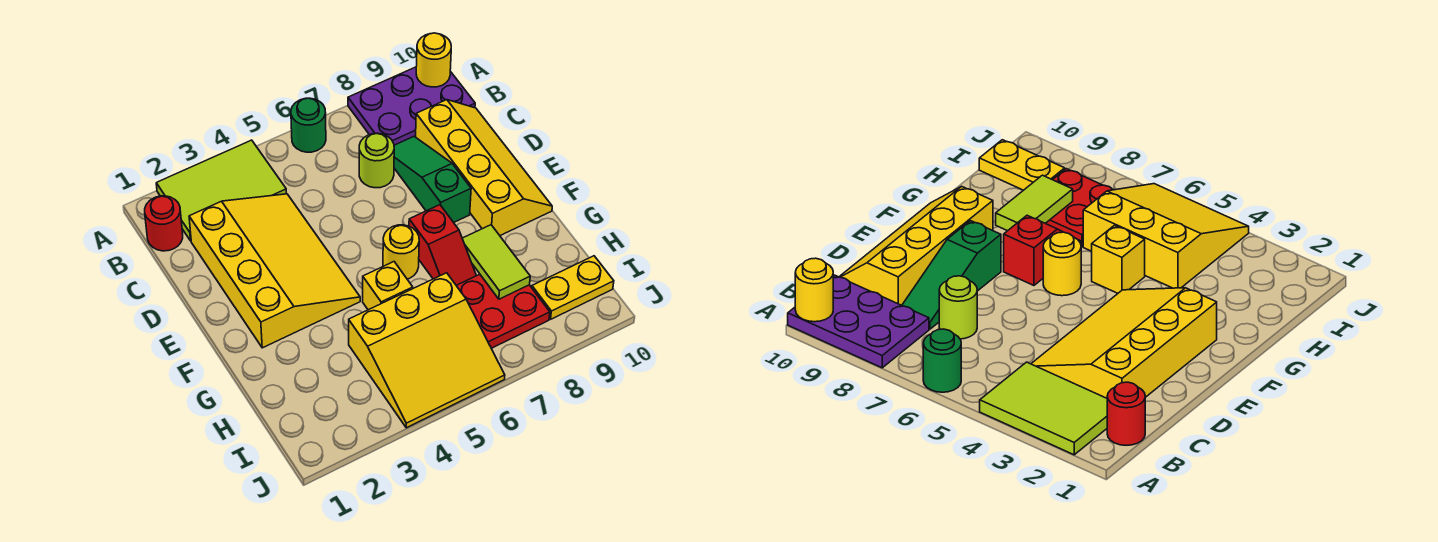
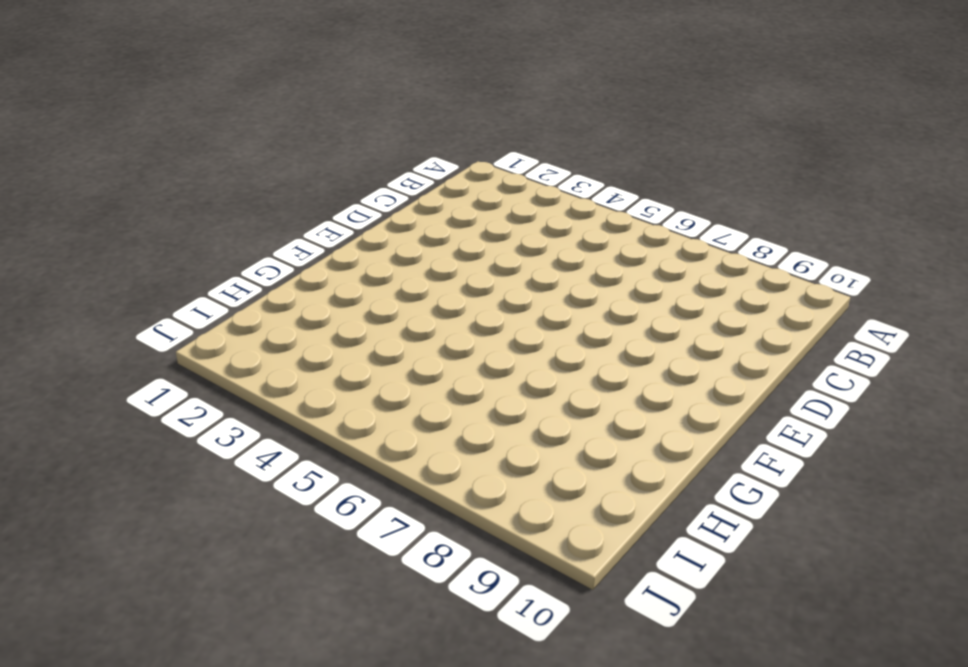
none -> lime tile A2:B4 level 1
none -> green round brick A6 level 1
none -> purple plate A8:B10 level 1

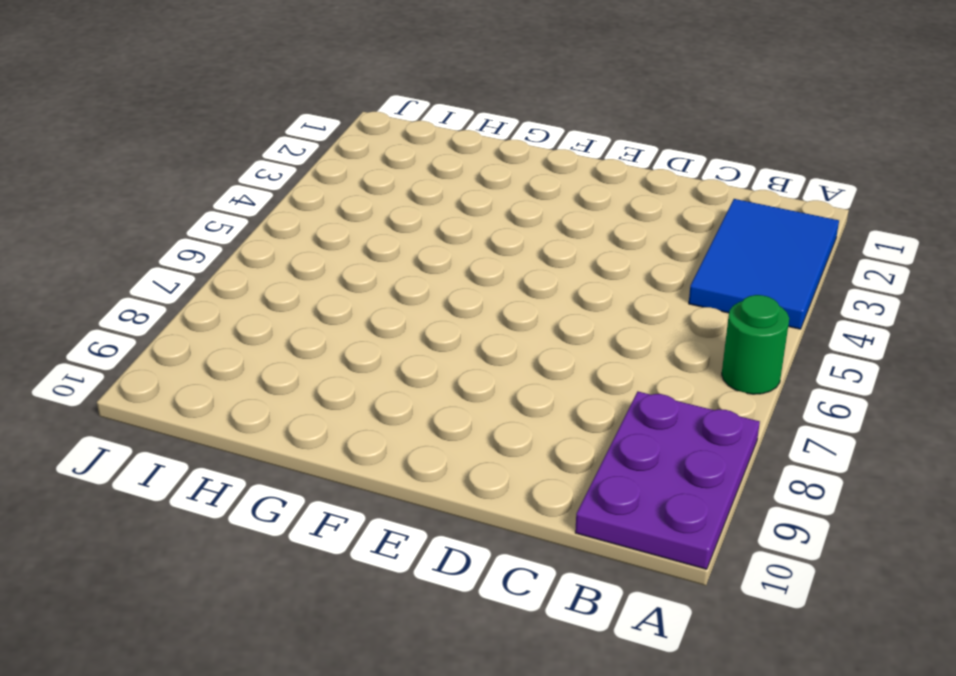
blue tile A2:B4 level 1 -> lime tile A2:B4 level 1
none -> red round brick B1 level 1
none -> yellow slope C2:F4 level 1 top 2
none -> lime round brick C7 level 1

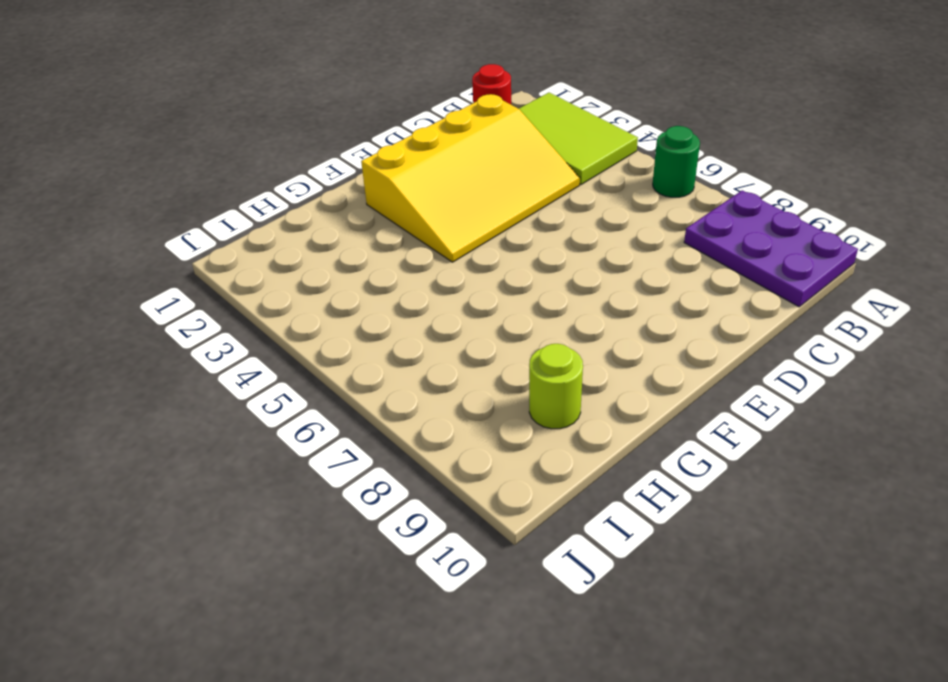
lime round brick H9 level 1 -> lime round brick C7 level 1
none -> green slope C8:E8 level 1 top E
none -> yellow slope C9:F10 level 1 top 9
none -> yellow round brick F6 level 1

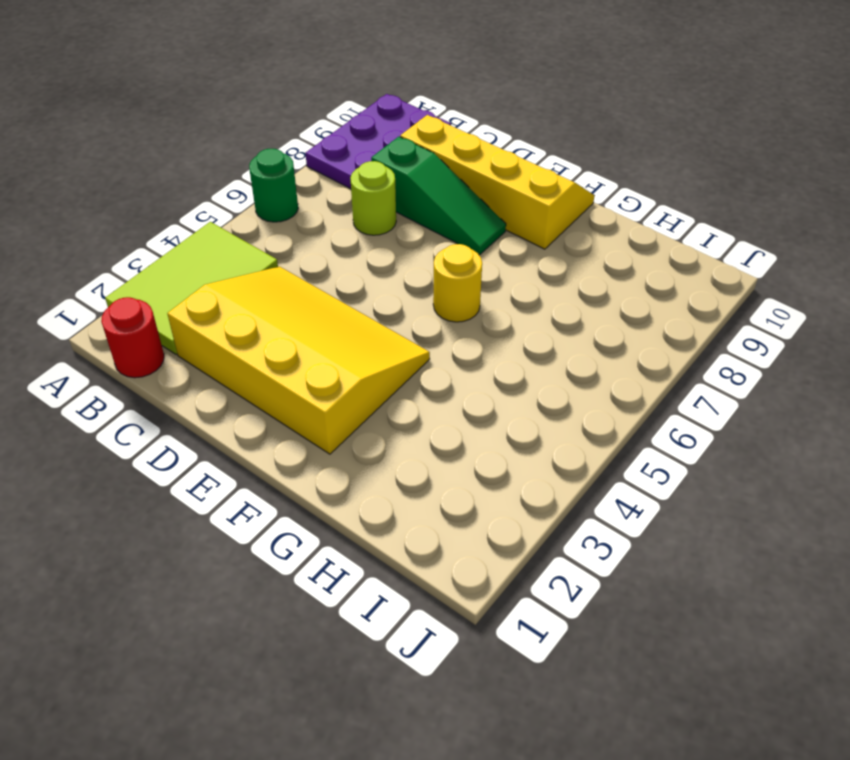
green slope C8:E8 level 1 top C -> green slope C8:E8 level 1 top E
none -> red slope F7:G7 level 1 top F
none -> yellow brick G5 level 1
none -> yellow slope H4:J6 level 1 top H

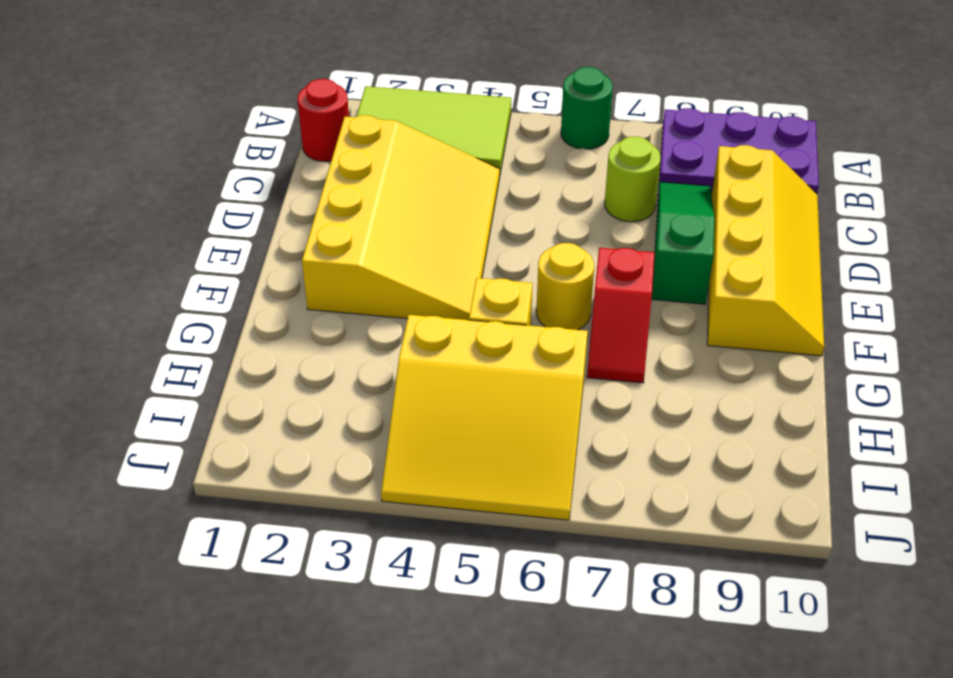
none -> red plate H7:I8 level 1
none -> yellow plate I9:I10 level 1
none -> yellow round brick A10 level 2

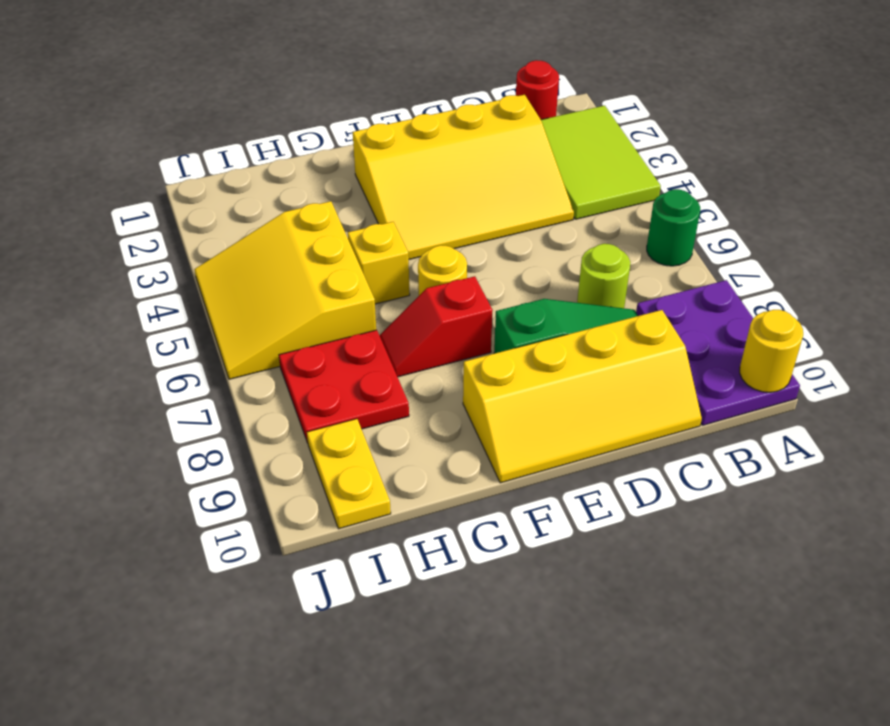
none -> lime tile G8:H8 level 2

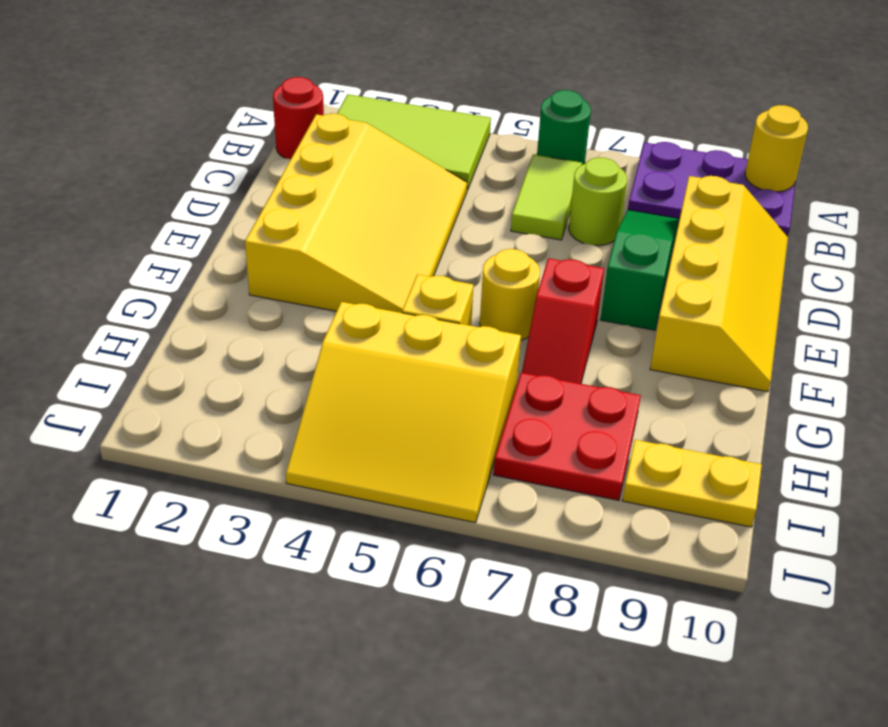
lime tile B6:C6 level 1 -> lime tile G8:H8 level 2

